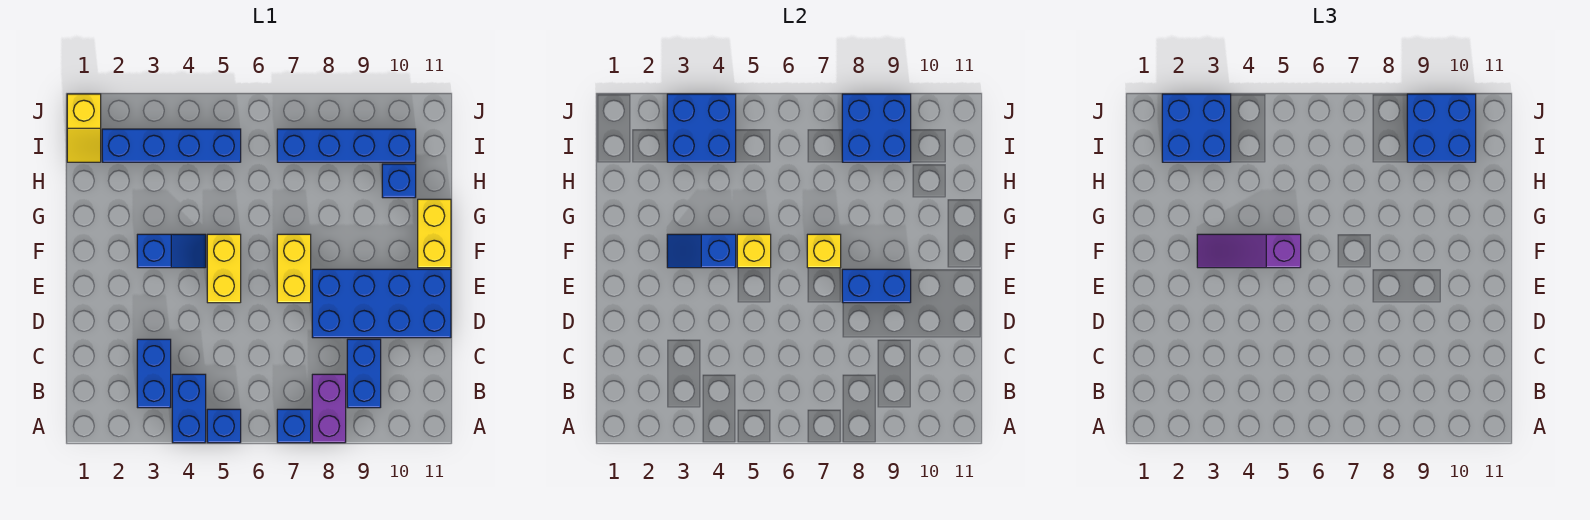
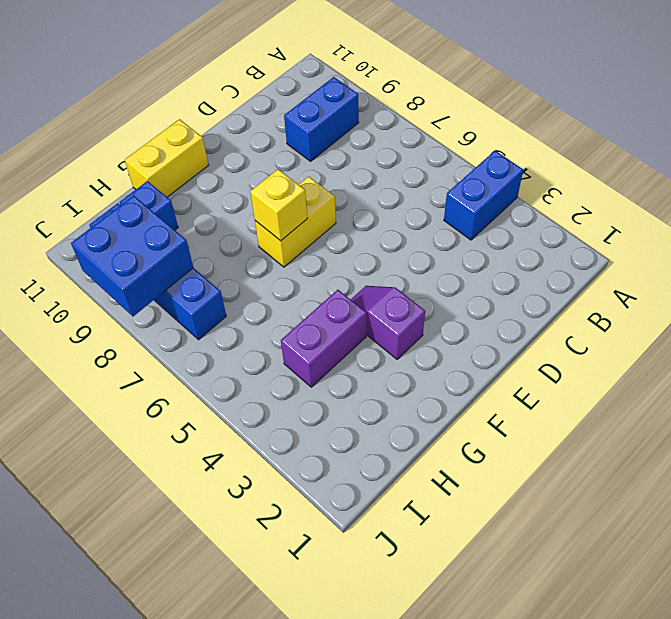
purple slope F3:F4 level 1 top 3 -> blue slope F3:F4 level 1 top 3
purple brick G4:H4 level 1 -> purple brick A8:B8 level 1
none -> blue brick A5 level 1
none -> blue brick A7 level 1
none -> blue brick B3:C3 level 1

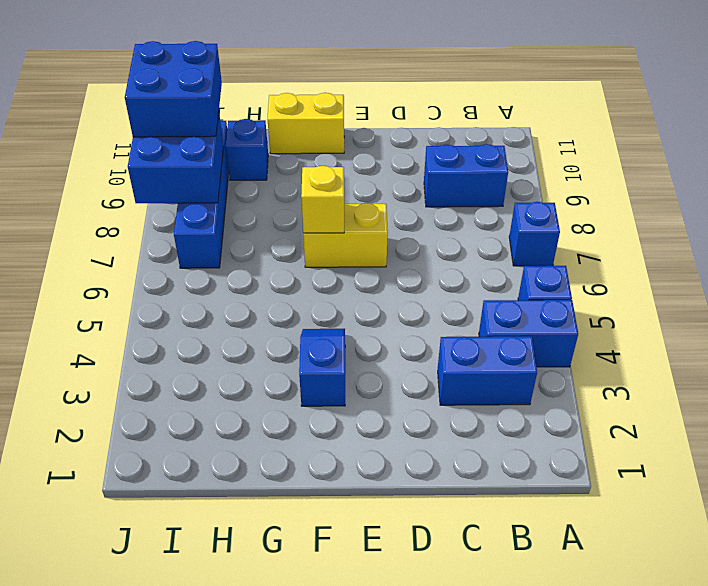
none -> purple brick A8:B8 level 1
none -> blue brick D8:E11 level 1
none -> yellow brick E5:F5 level 1

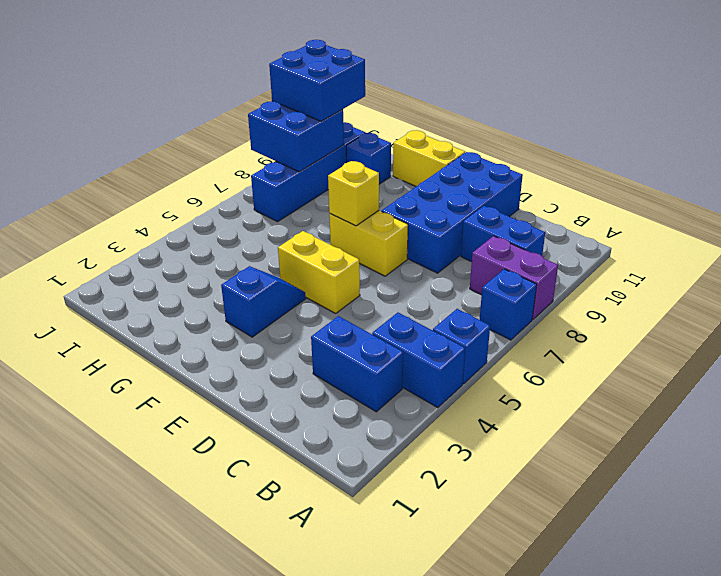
none -> yellow slope I1:J1 level 1 top J
none -> blue brick I2:I5 level 1
none -> blue brick E8:E9 level 2

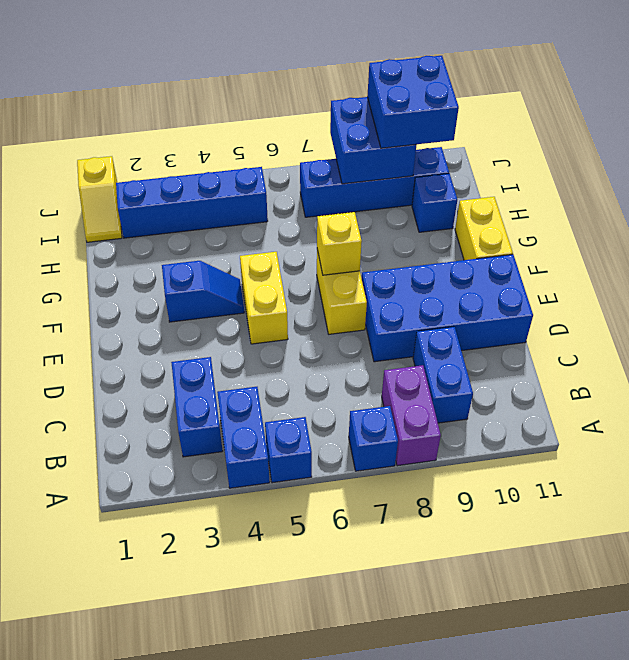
none -> blue brick E8:E9 level 2
none -> blue slope F3:F4 level 2 top 4
none -> yellow brick F5 level 2

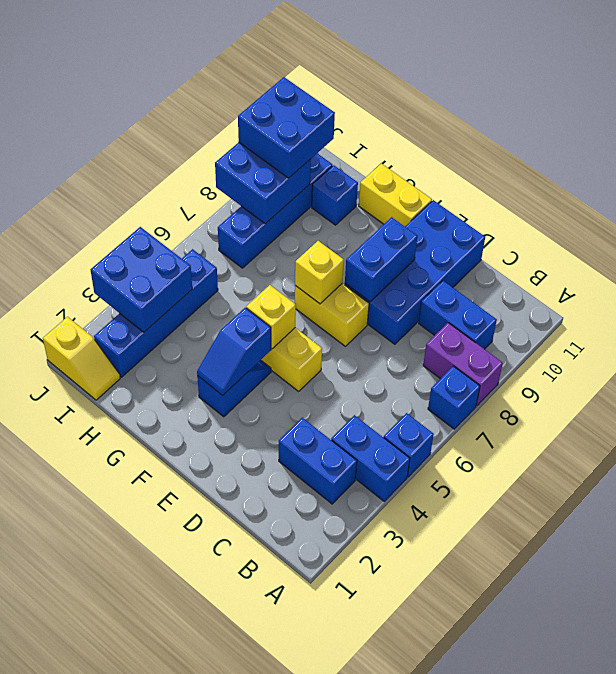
none -> purple slope F3:F5 level 3 top 5
none -> blue brick I2:J3 level 3

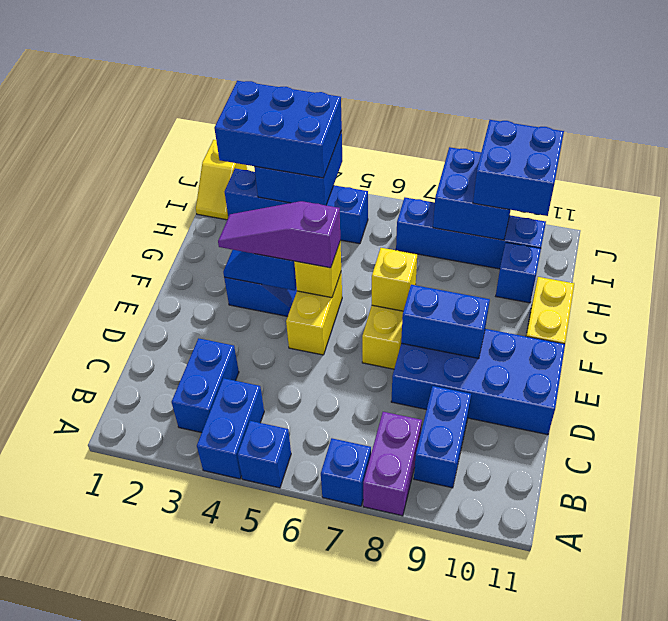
blue brick I2:J4 level 3 -> blue brick I2:J3 level 3

